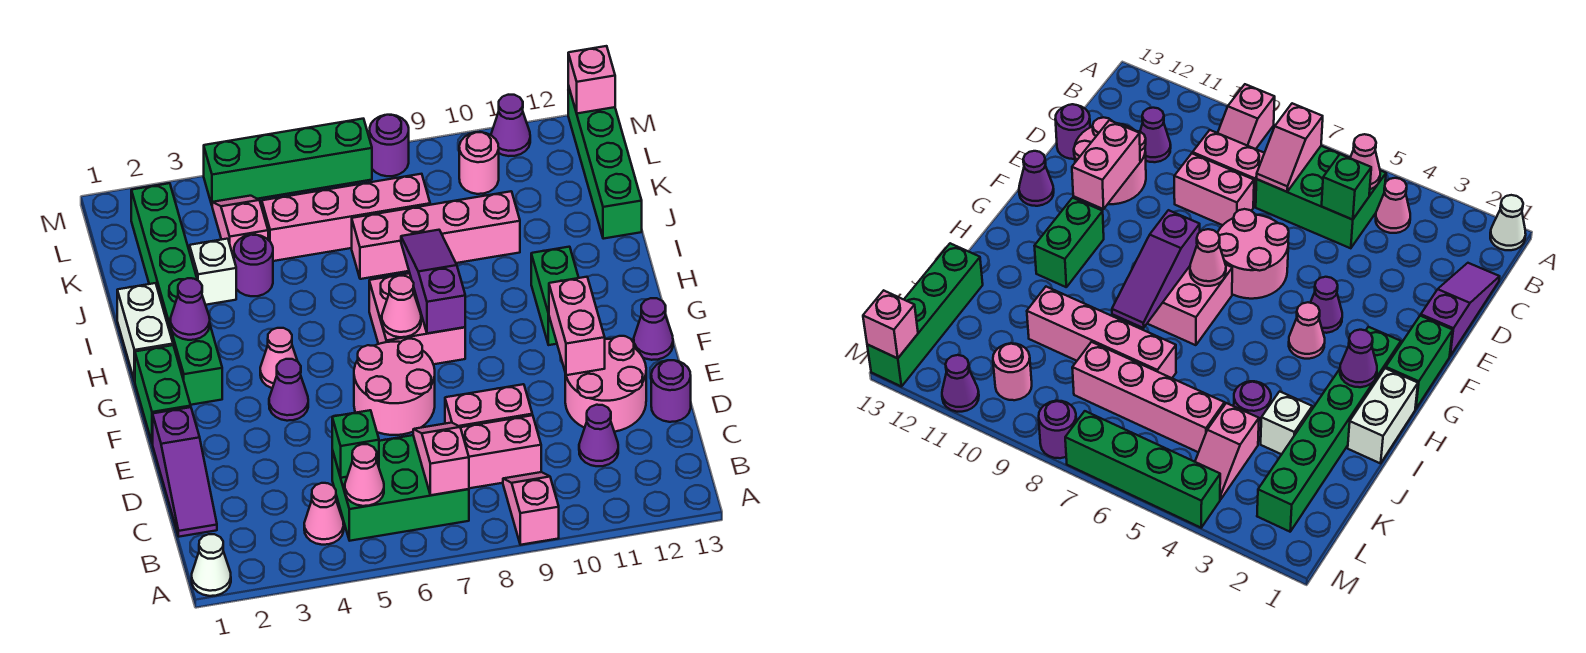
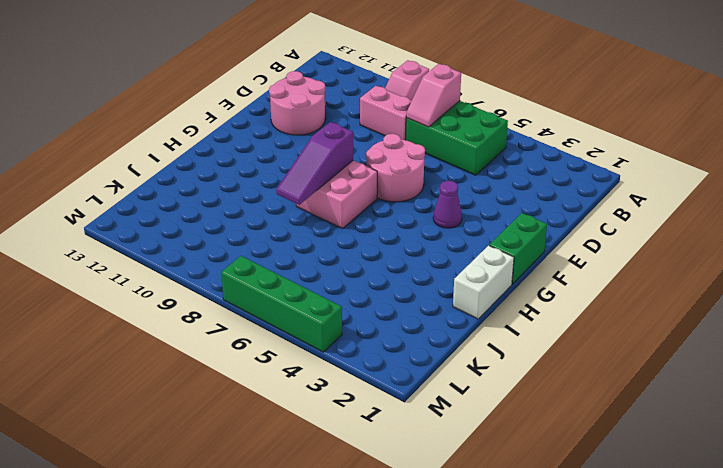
none -> white cone A1 level 1
none -> pink cone B4 level 1
none -> purple slope C1:E1 level 1 top E
none -> purple cone C11 level 1

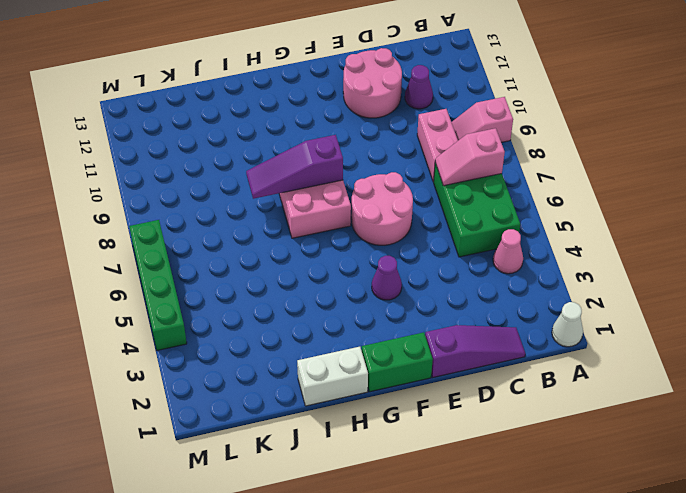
none -> pink brick D8:D9 level 1
none -> purple round brick D13 level 1
none -> purple cone F13 level 1
none -> green brick G2:L2 level 1

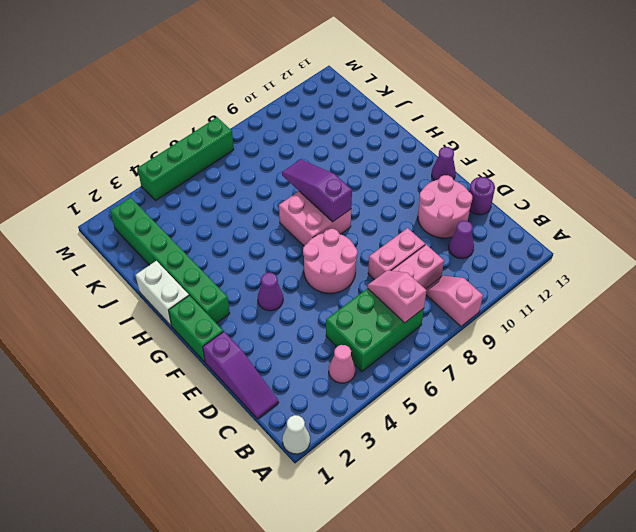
none -> pink cone G4 level 1
none -> green brick G11:H11 level 1
none -> white brick J3 level 1
none -> purple round brick J4 level 1

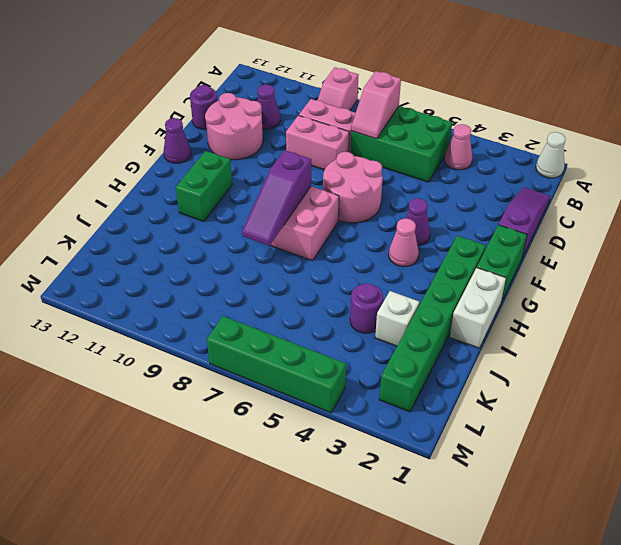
none -> pink brick J7:J10 level 1
none -> green brick J13:M13 level 1
none -> pink slope K4:L4 level 1 top K
none -> pink brick K5:K8 level 1

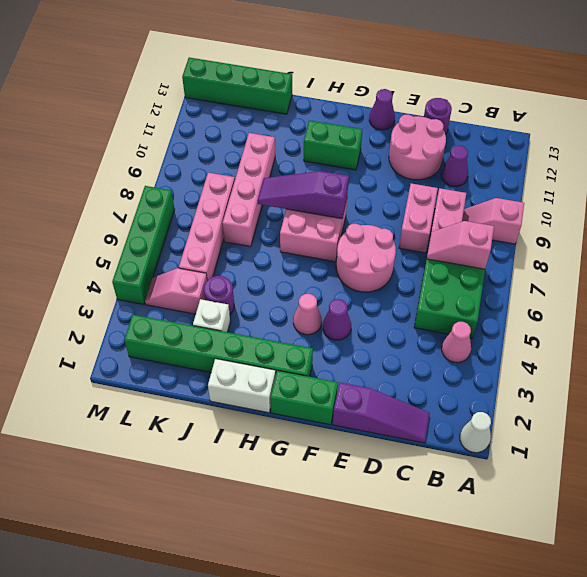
none -> pink round brick L10 level 1
none -> purple round brick M8 level 1
none -> purple cone M11 level 1
none -> pink cone B5 level 2

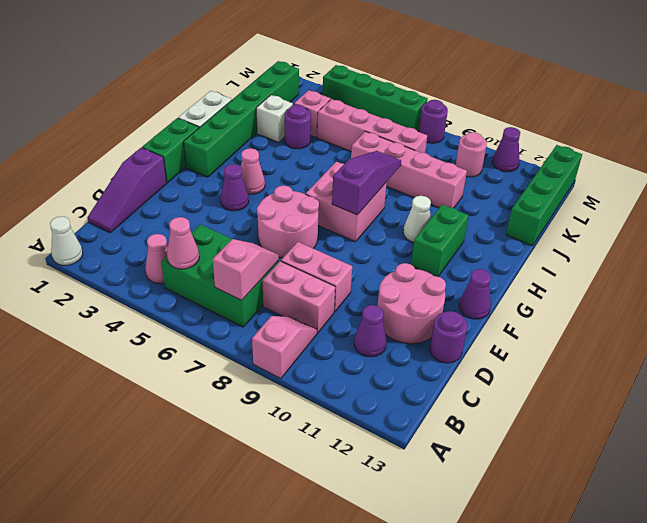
white cone H10 level 1 -> none
none -> green brick C5 level 2
none -> pink brick E11:F11 level 2
none -> pink cone G7 level 2
none -> purple cone H2 level 2

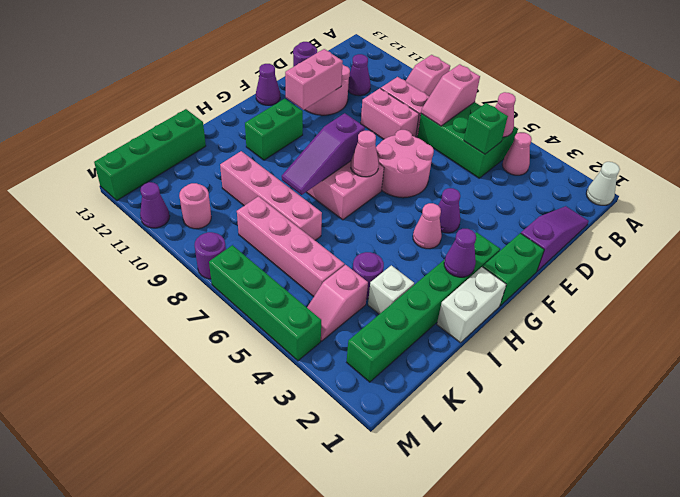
none -> pink brick M13 level 2

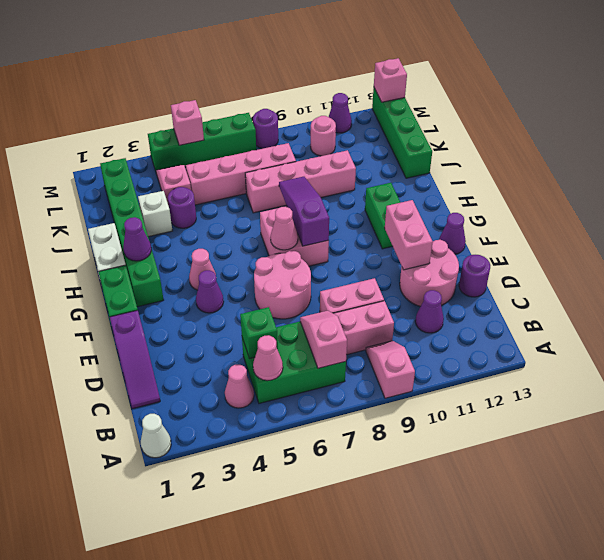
pink brick M5 level 2 -> none

